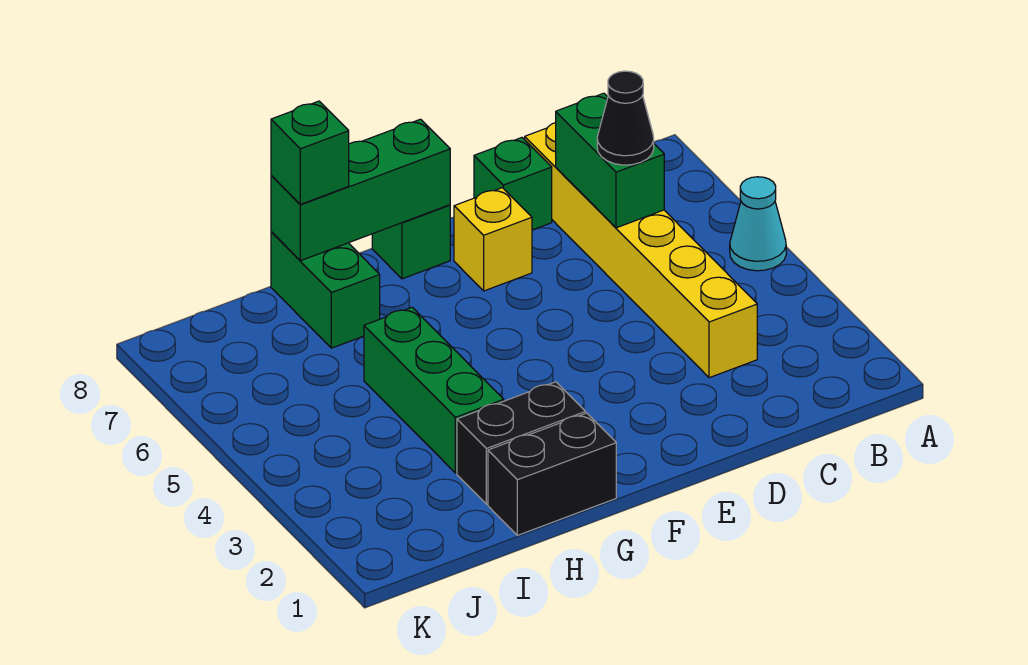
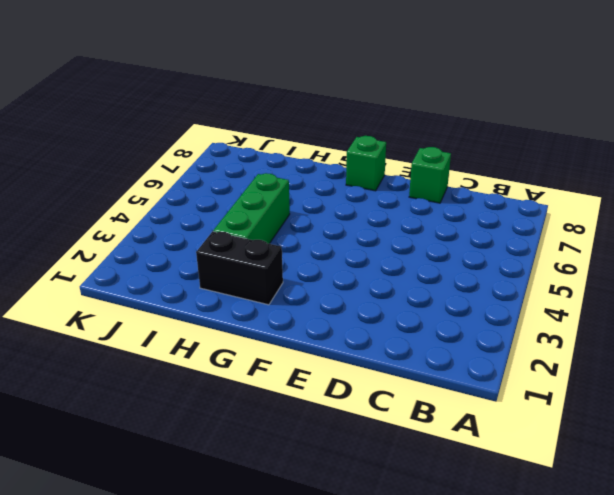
none -> cyan cone A5 level 1
none -> yellow brick C3:C8 level 1
none -> yellow brick E7 level 1

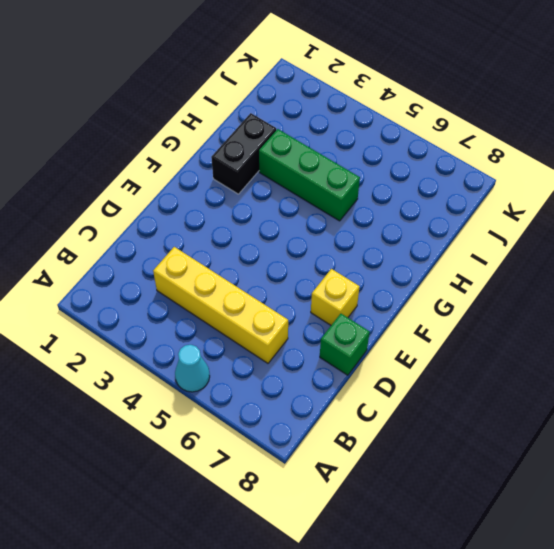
yellow brick C3:C6 level 1 -> yellow brick C3:C8 level 1
none -> green brick F8 level 1
none -> black brick G1:H1 level 1
none -> green brick H7:H8 level 1

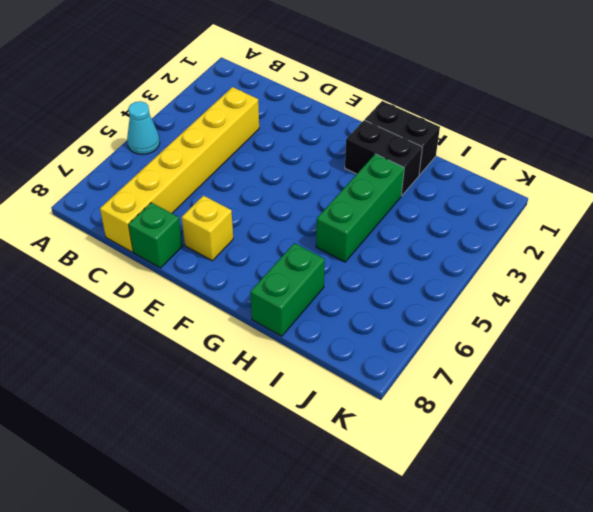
none -> green brick F8 level 1
none -> green brick C6:C7 level 2
none -> green brick F8:H8 level 2

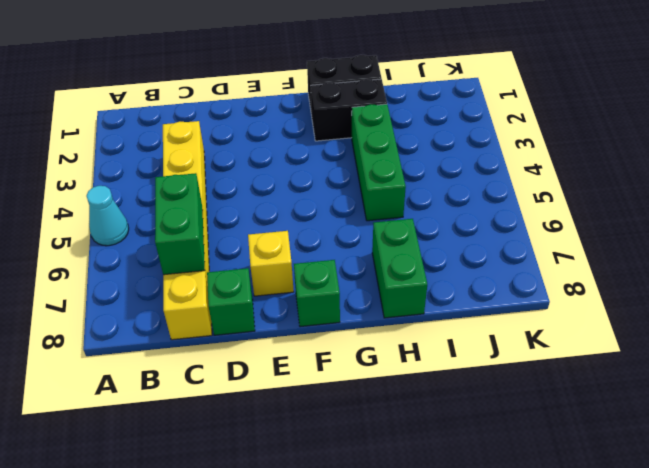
none -> green brick F8:H8 level 2
none -> black cone C6 level 3
none -> green brick H8 level 3

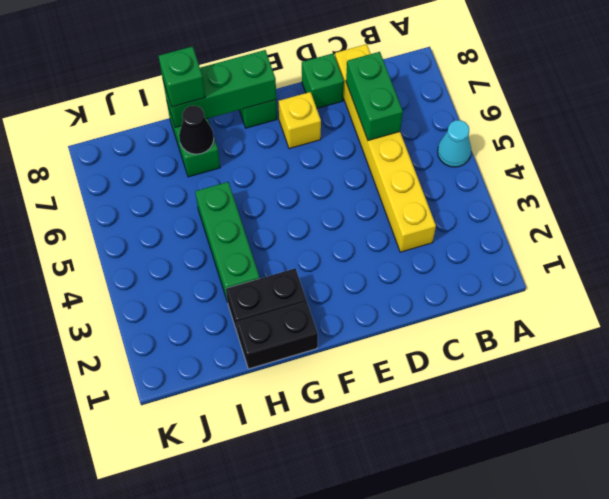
black cone H7 level 2 -> black cone C6 level 3

